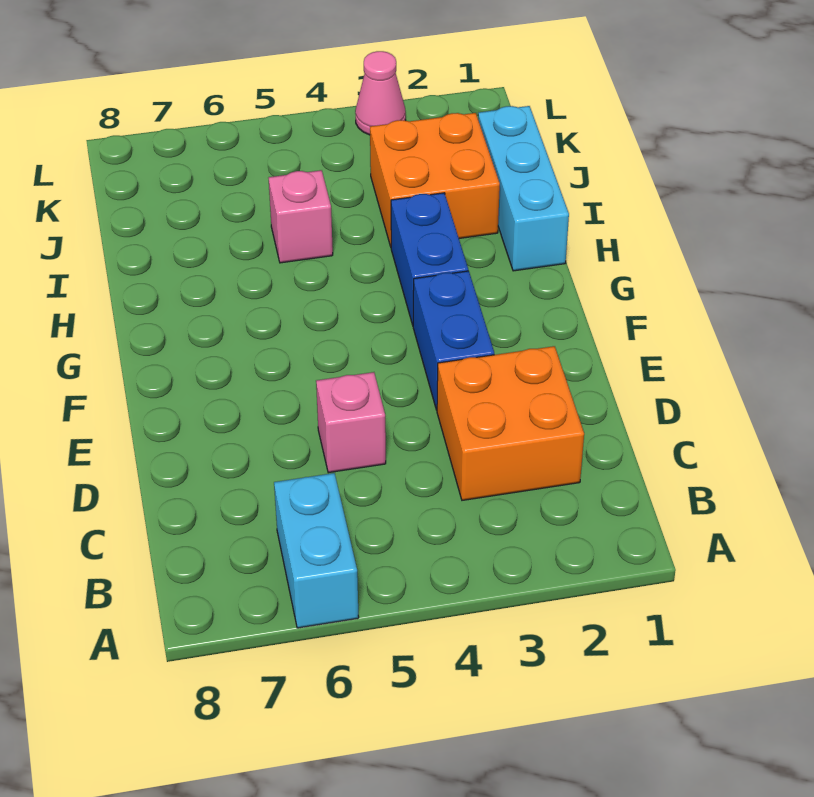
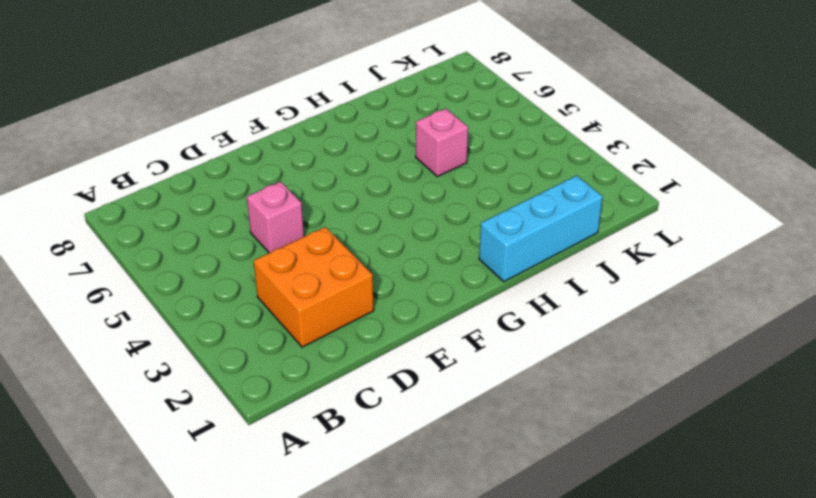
none -> cyan brick A6:B6 level 1
none -> blue brick E3:F3 level 1

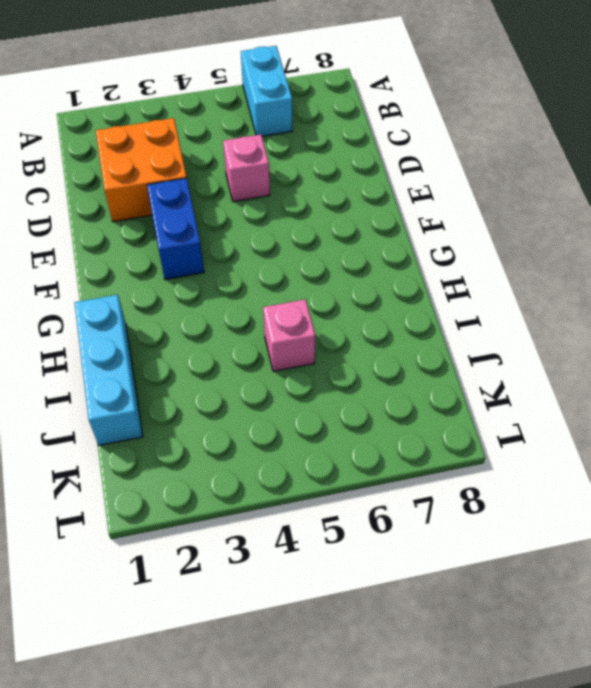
none -> blue brick G3:H3 level 1
none -> orange brick I2:J3 level 1

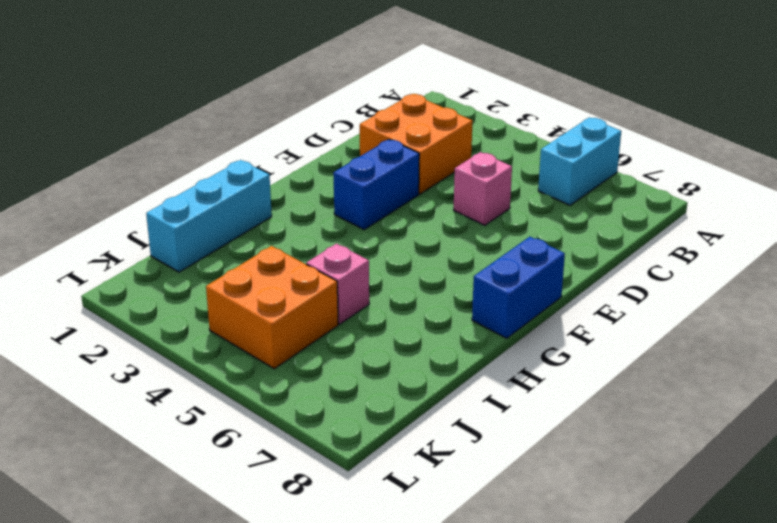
blue brick F8:G8 level 1 -> blue brick G3:H3 level 1
orange brick J4:K5 level 1 -> orange brick I2:J3 level 1
none -> pink cone L3 level 1

